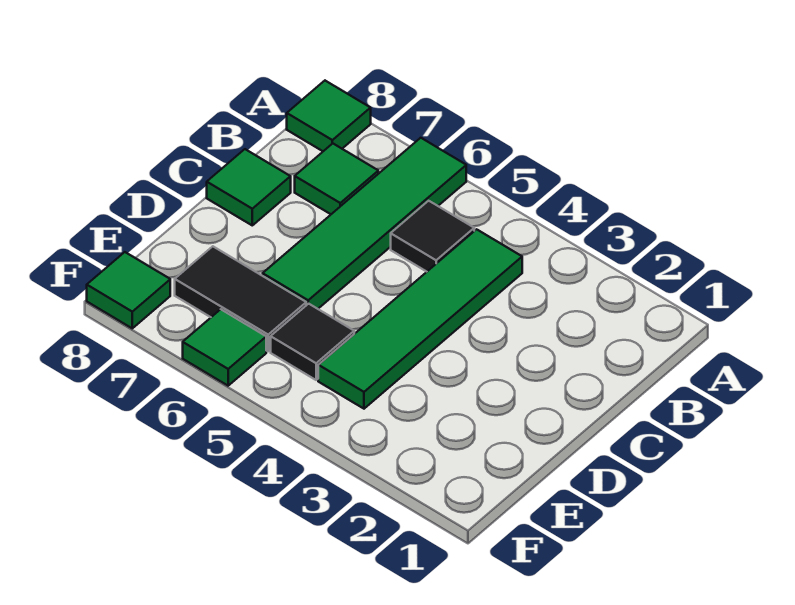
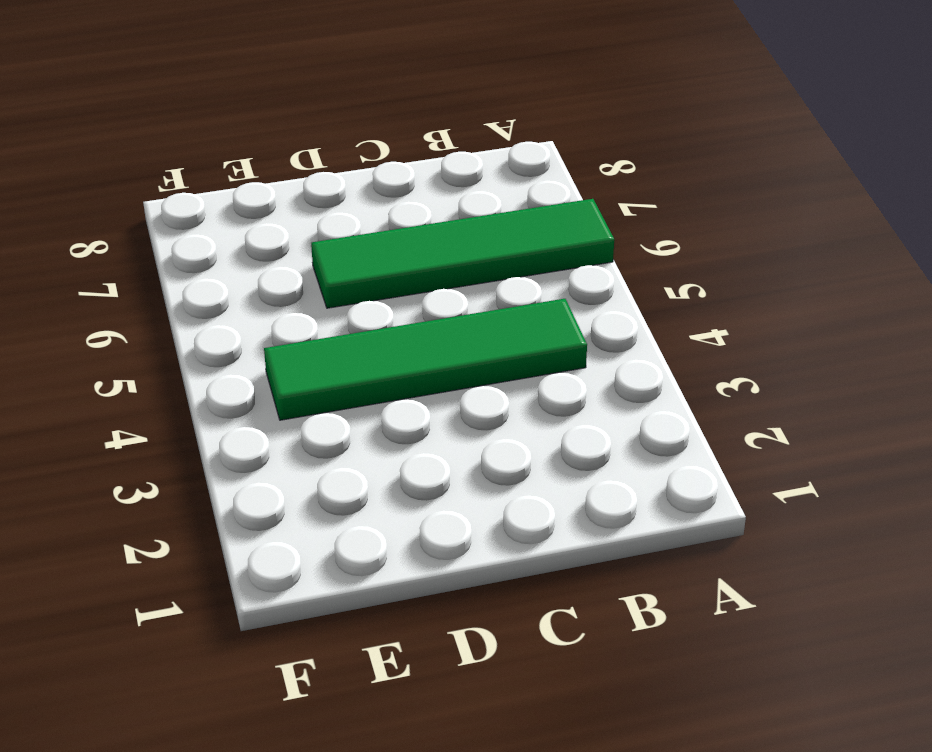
none -> green tile A8 level 1
none -> black tile B5 level 1

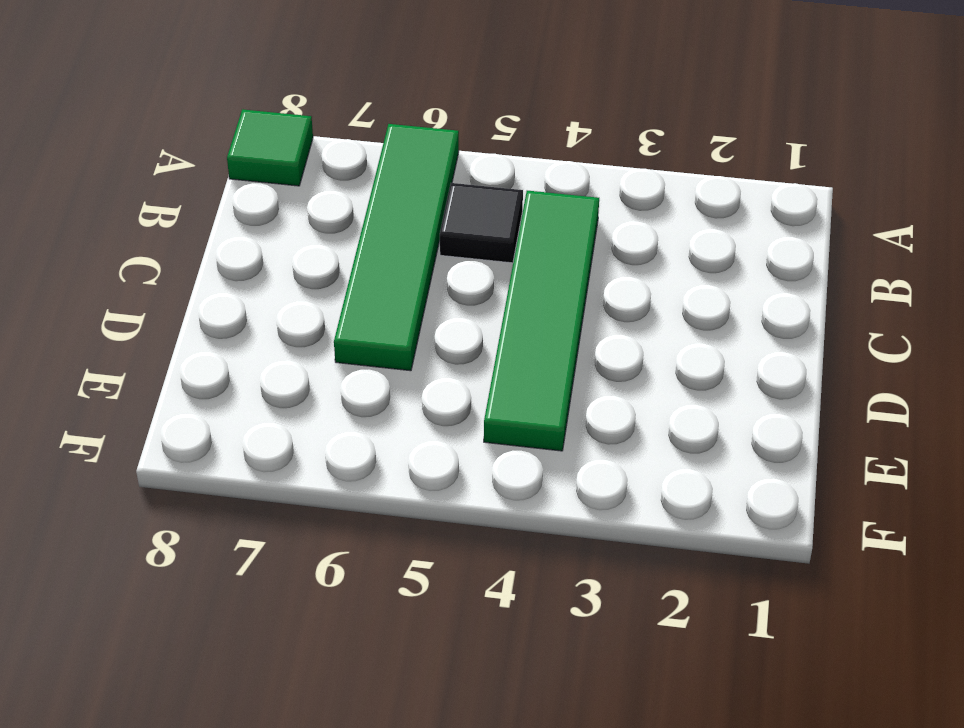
none -> green tile B7 level 1
none -> green tile C8 level 1

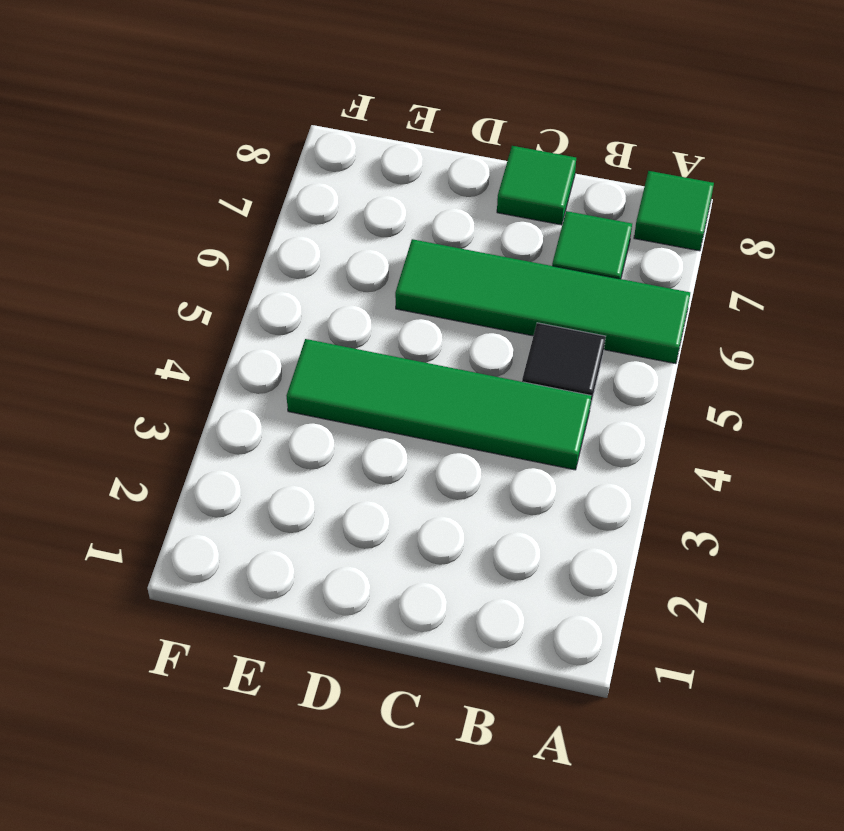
none -> black tile E5 level 1
none -> black tile E6:E7 level 1

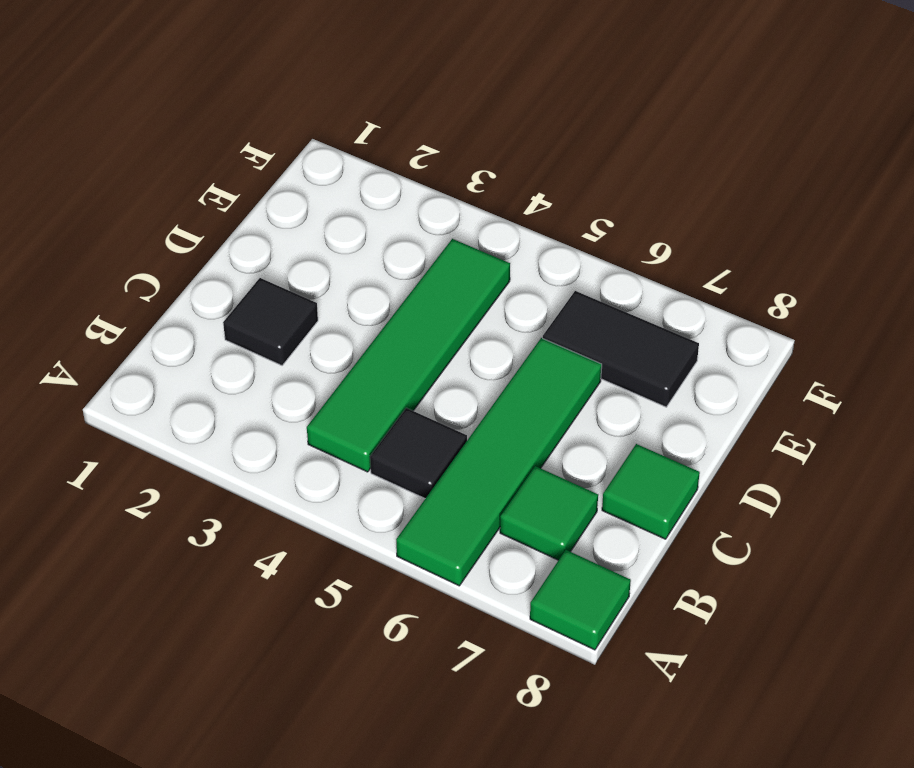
black tile C2 level 1 -> black tile E5 level 1
none -> green tile F6 level 1
none -> green tile F8 level 1

